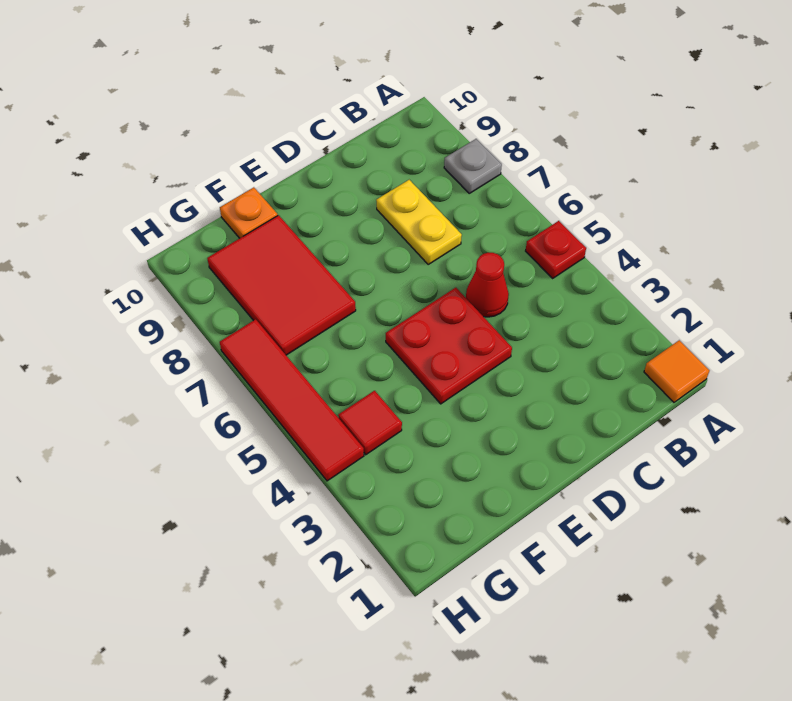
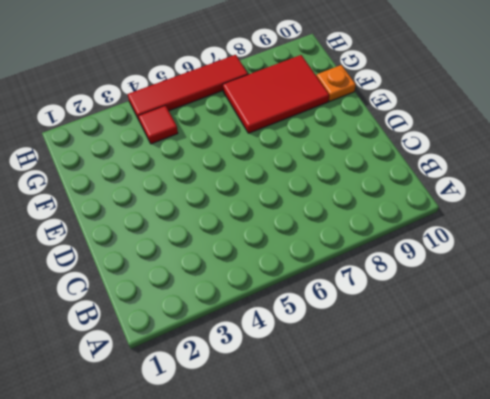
none -> orange tile A1 level 1
none -> red plate A5 level 1

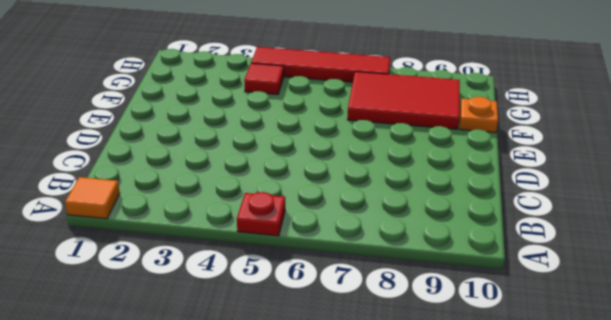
none -> grey plate A8 level 1
none -> red cone C5 level 1

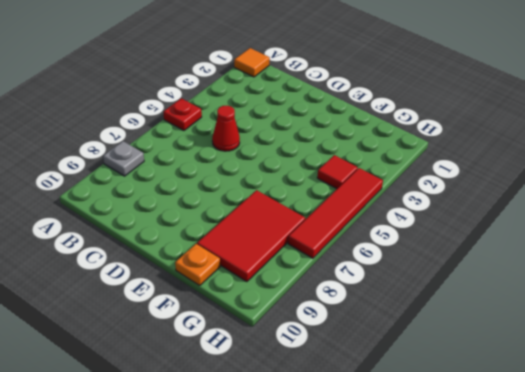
none -> yellow plate C7:C8 level 1
none -> red plate D4:E5 level 1

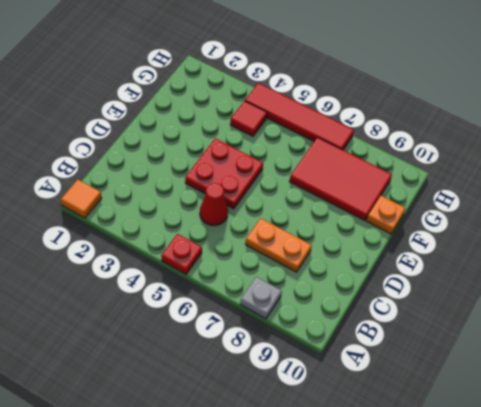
orange plate C7:C8 level 1 -> yellow plate C7:C8 level 1

